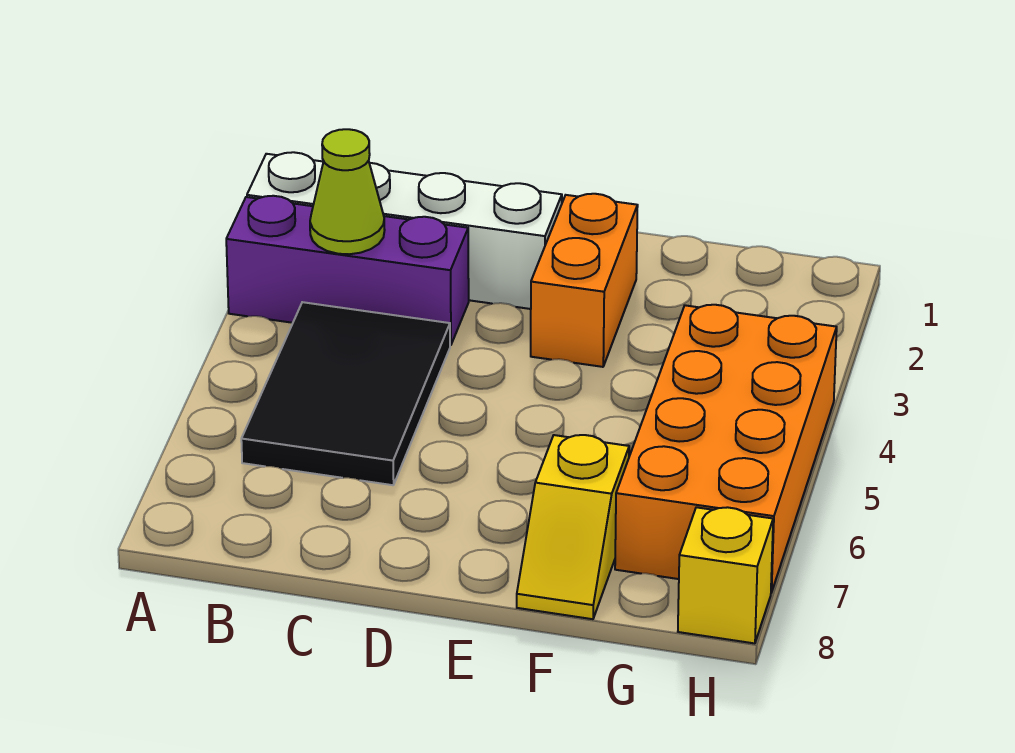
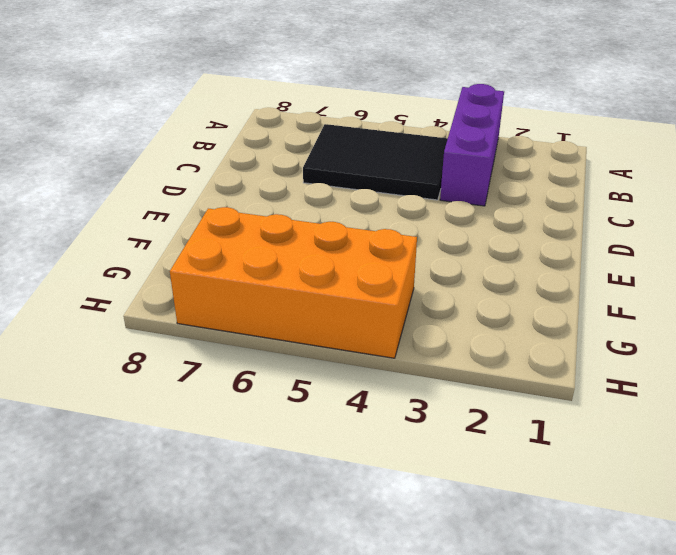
none -> white brick A2:D2 level 1
none -> orange brick E2:E3 level 1

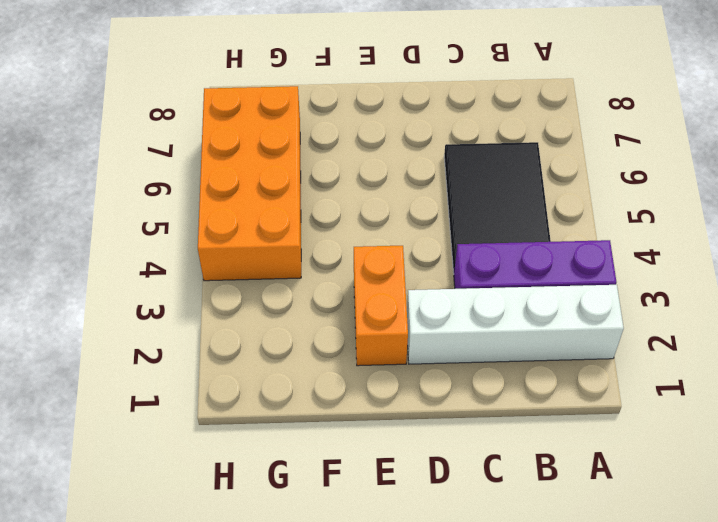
none -> yellow slope F7:F8 level 1 top 7
none -> yellow brick H8 level 1

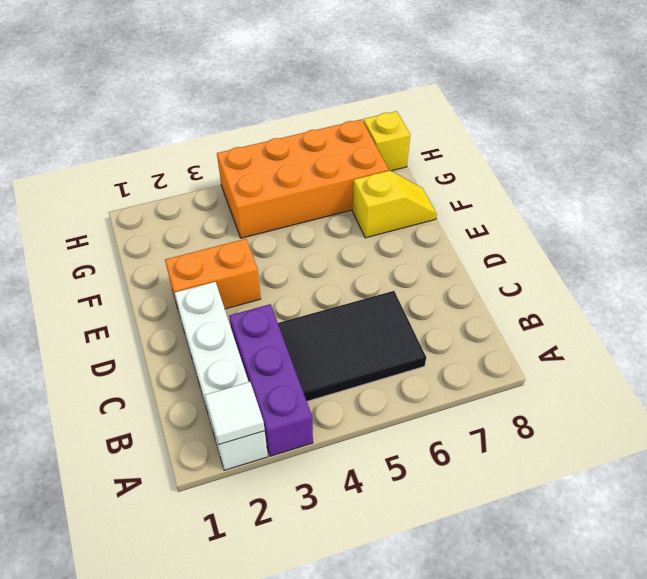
white tile A2 level 2 -> none
none -> lime cone B3 level 2

